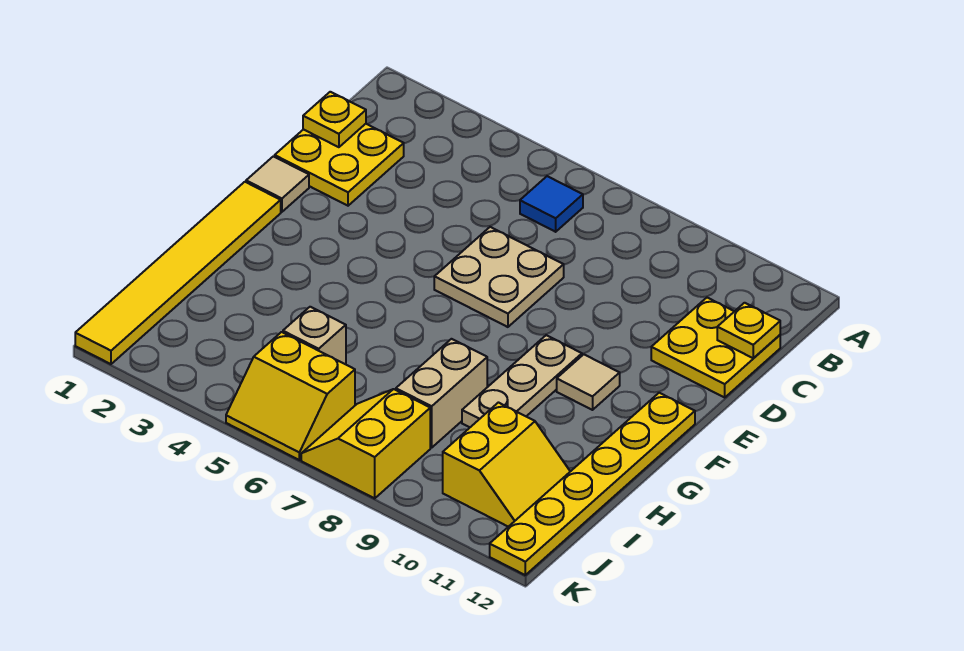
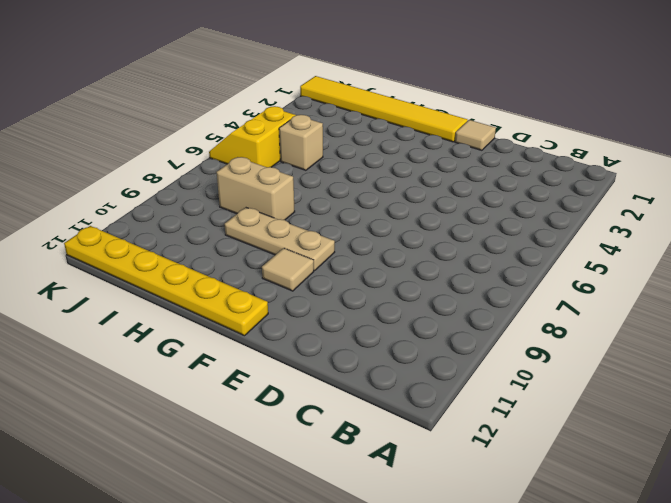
none -> blue tile B6 level 1
none -> yellow plate C1:D2 level 1
none -> yellow plate C11:D12 level 1

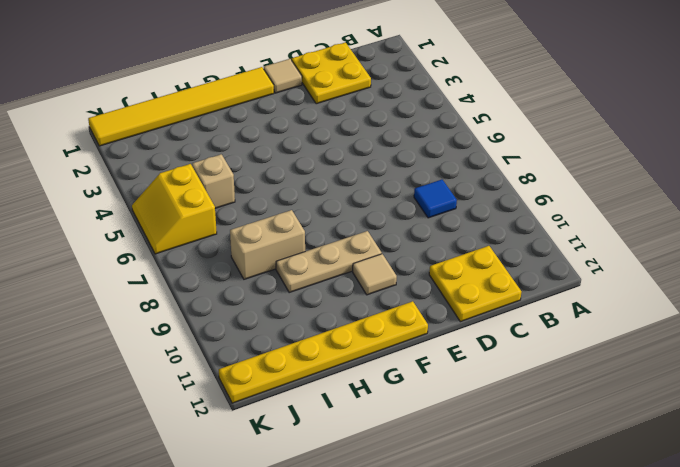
blue tile C8 level 1 -> blue tile B6 level 1
none -> tan plate D6:E7 level 1
none -> yellow slope I10:J11 level 1 top 10
none -> yellow slope J7:K8 level 1 top 8

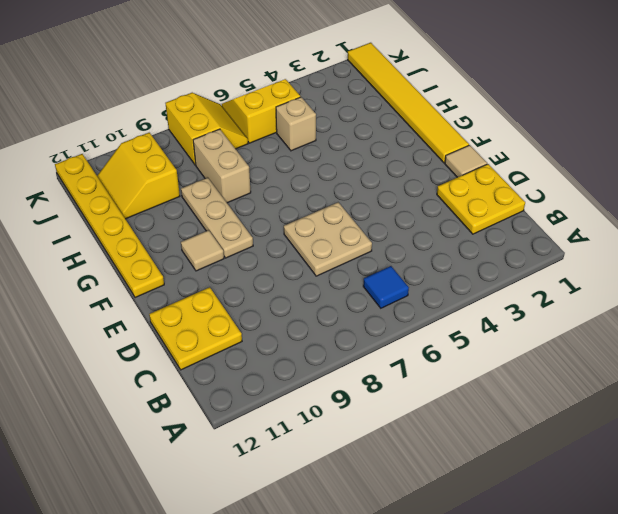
none -> yellow plate C1 level 2
none -> yellow plate C12 level 2

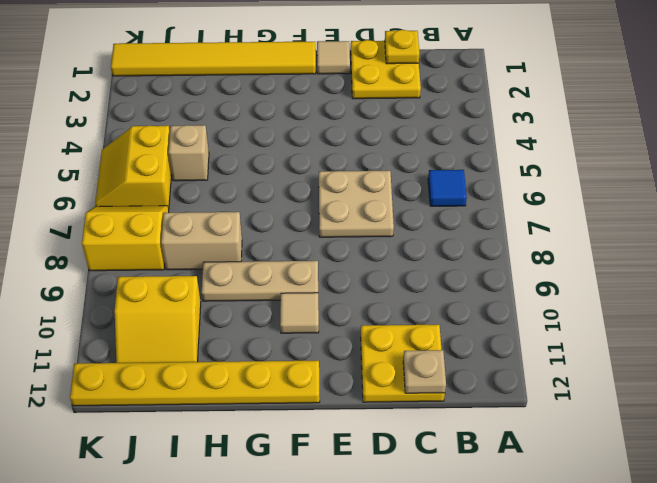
tan plate C12 level 2 -> yellow plate C12 level 2

